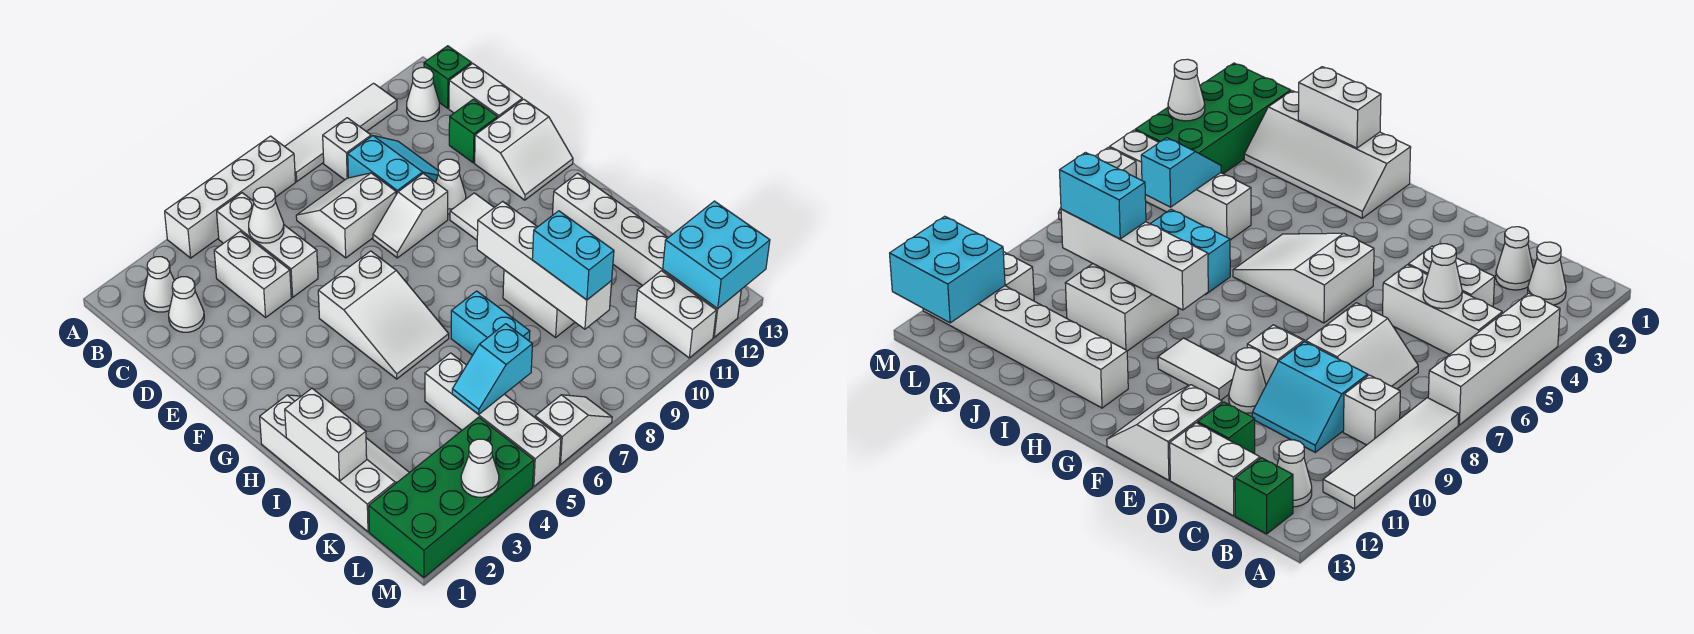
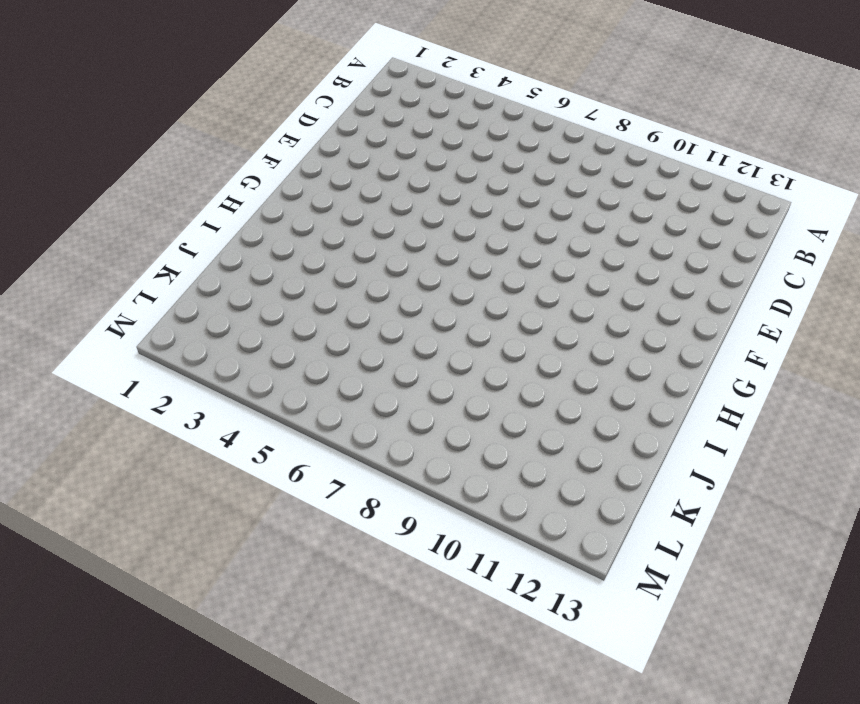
none -> white brick A4:A7 level 1
none -> white tile A8:A11 level 1
none -> white cone B2 level 1
none -> white brick B5:D5 level 1

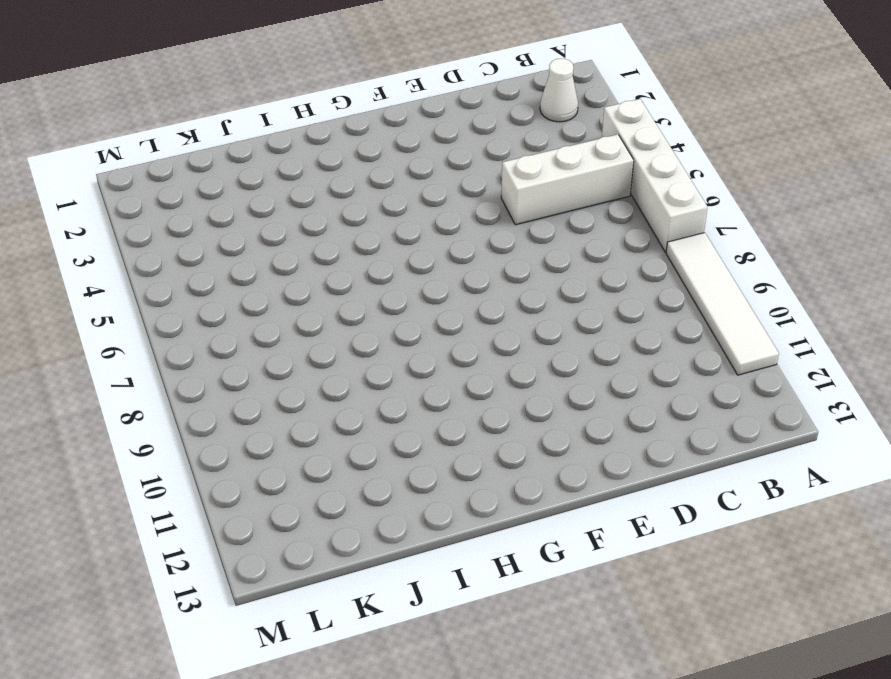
none -> white brick B9 level 1
none -> white cone B12 level 1
none -> green brick B13 level 1
none -> white cone C2 level 1

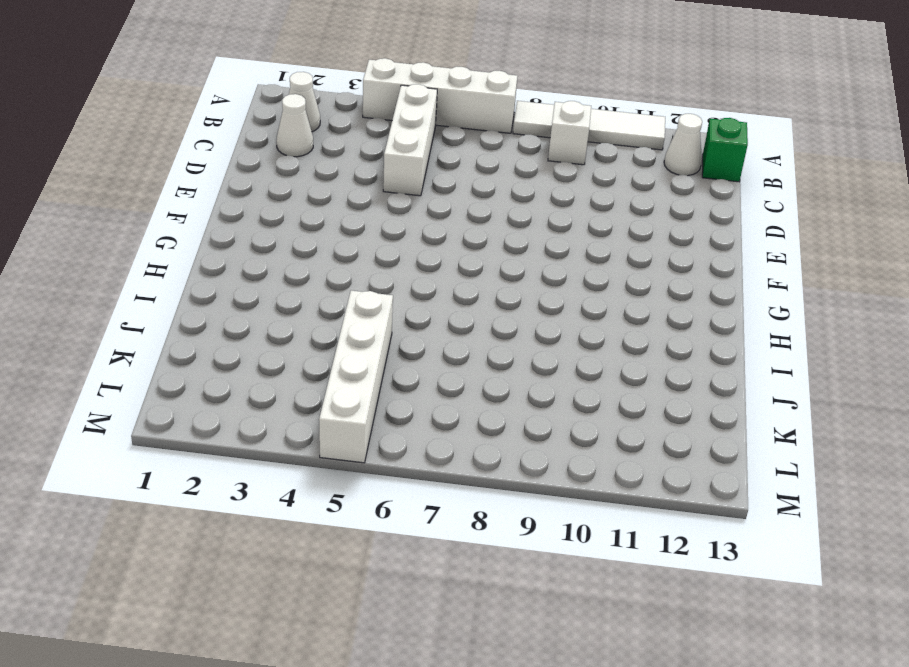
none -> white brick C4:D4 level 1
none -> white slope C7:D8 level 1 top D
none -> cyan slope C9:D10 level 1 top 9
none -> white brick C13:D13 level 1

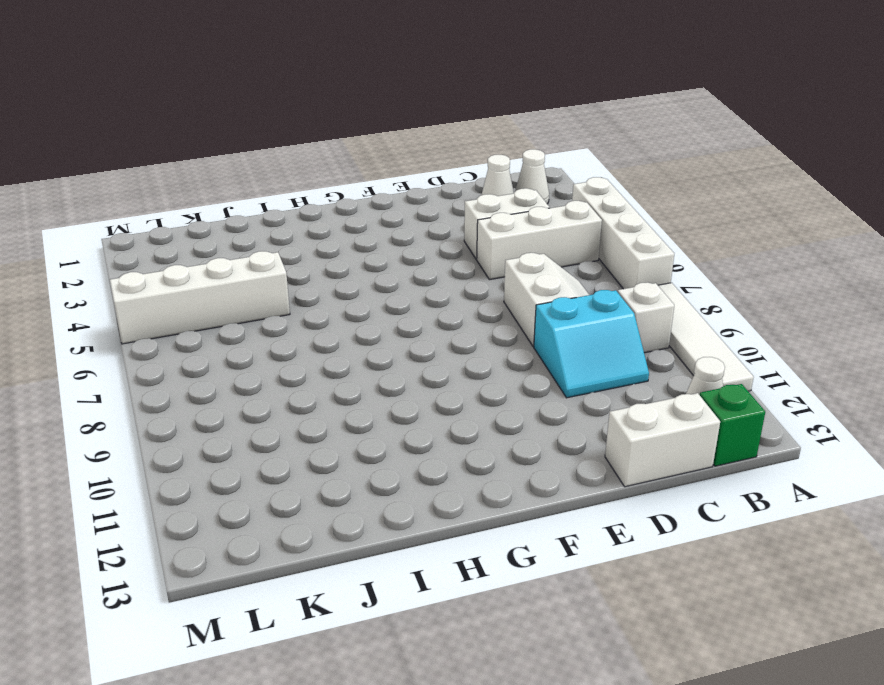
none -> green brick D12 level 1
none -> white slope E8:E9 level 1 top 9
none -> white cone E10 level 1
none -> white slope E12:F13 level 1 top E

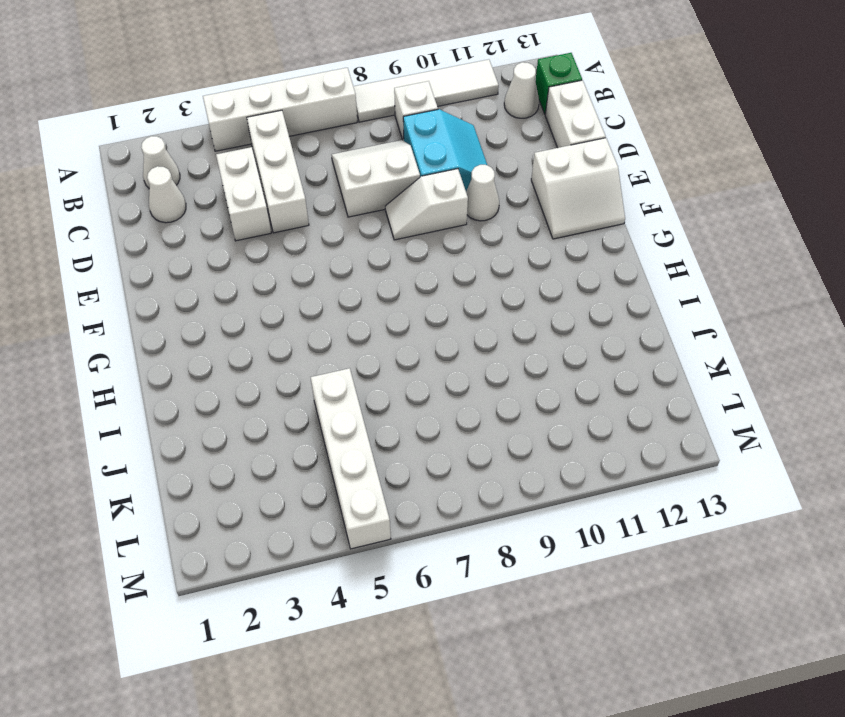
none -> green brick D12 level 1
none -> white slope F5:H6 level 1 top F
none -> white tile F10:G10 level 1
none -> white slope H1:K2 level 1 top 1

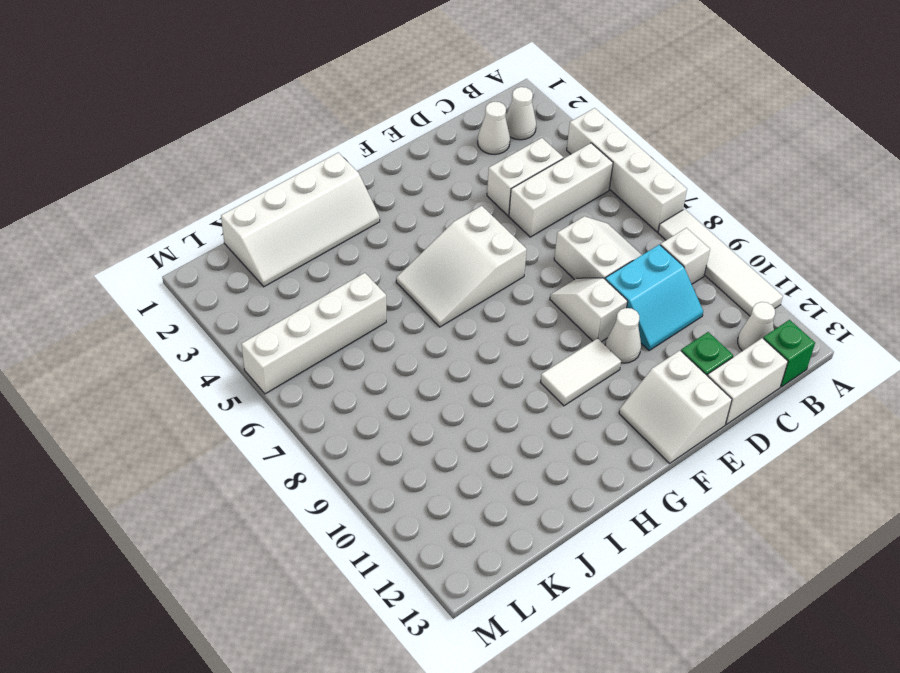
none -> white brick H12:M12 level 1
none -> cyan brick I7:J7 level 1
none -> white brick I9:J10 level 1
none -> green brick L1:M4 level 1

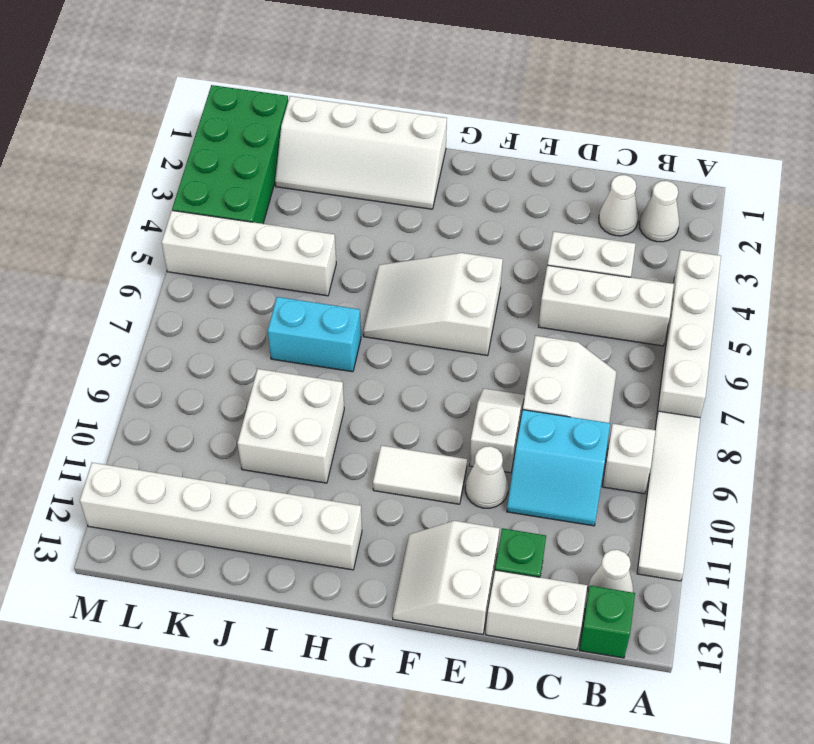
none -> white brick L11:M11 level 1
none -> white slope M6:M7 level 1 top 6
none -> white cone C5 level 2
none -> white brick H9:K9 level 2

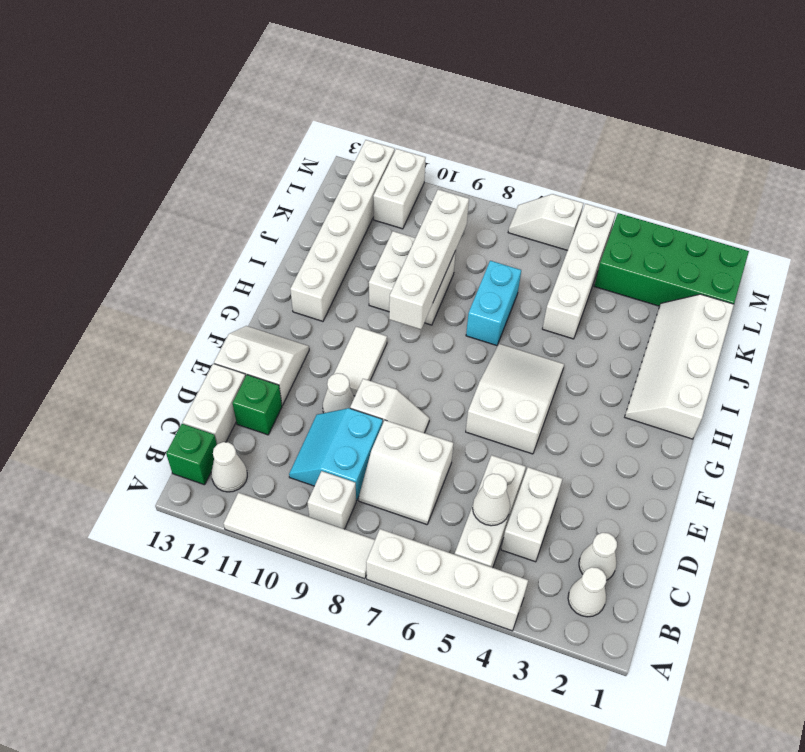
none -> white brick I1:J1 level 2
none -> cyan slope K5:K6 level 2 top 6
none -> cyan brick L12:M13 level 2
none -> white cone M3 level 2

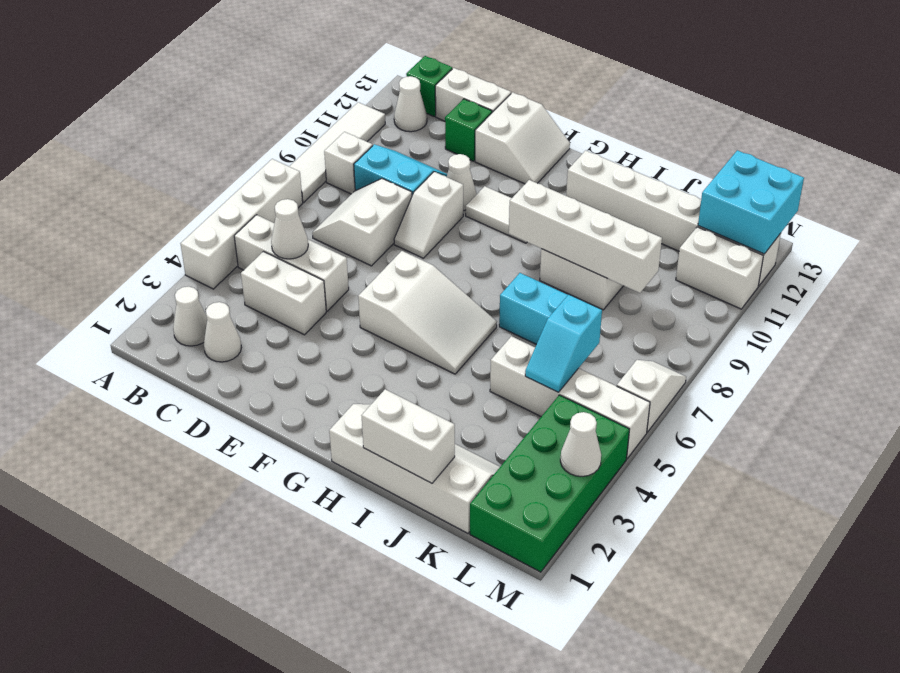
none -> cyan brick J9:K9 level 3

